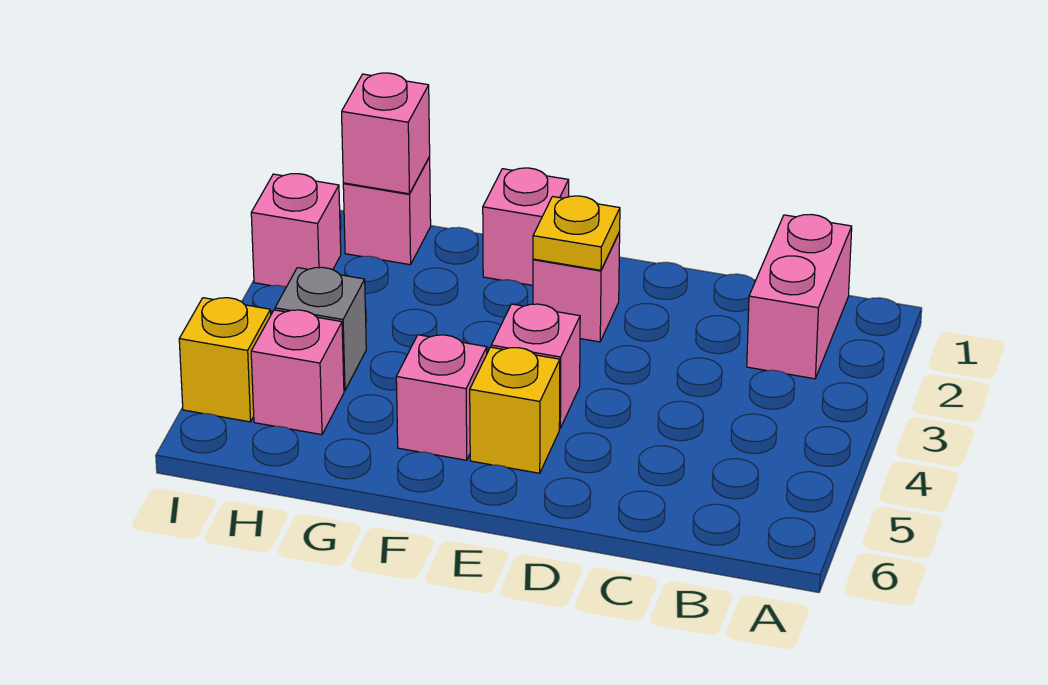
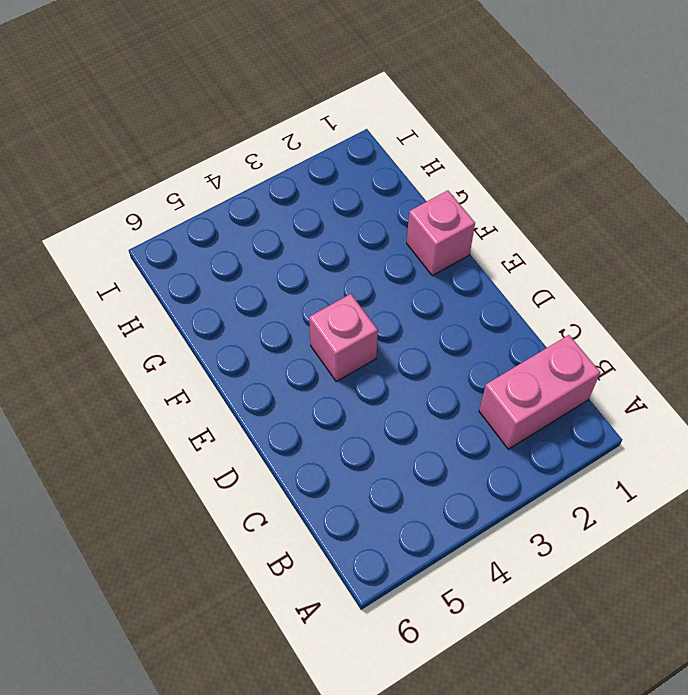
none -> pink brick E2 level 1
none -> yellow brick E5 level 1
none -> pink brick F5 level 1

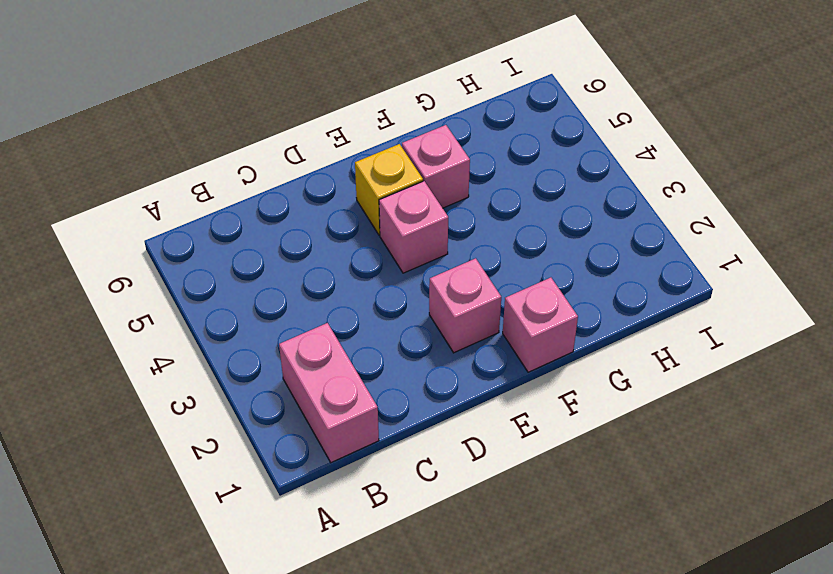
none -> pink brick H1 level 1
none -> grey brick H4 level 1
none -> pink brick H5 level 1

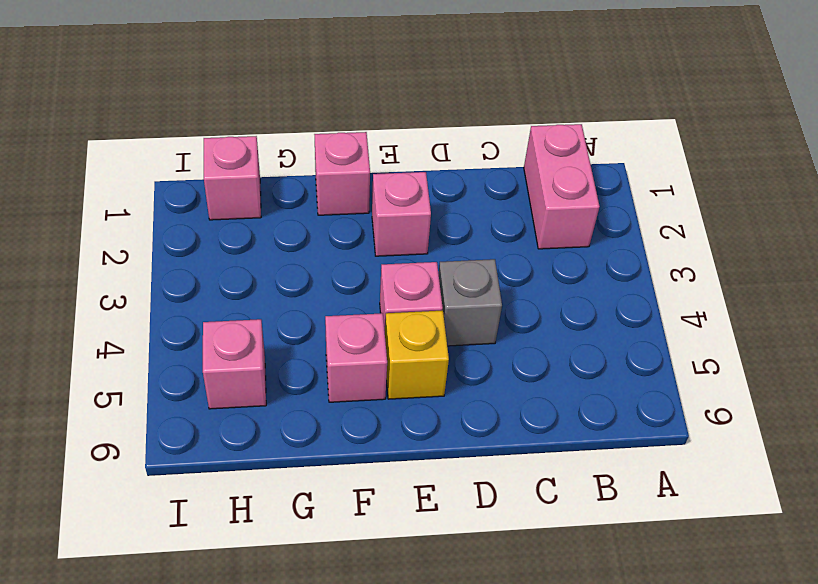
grey brick D4 level 1 -> grey brick H4 level 1
none -> pink brick I2 level 1
none -> yellow brick I5 level 1
none -> yellow plate E2 level 2

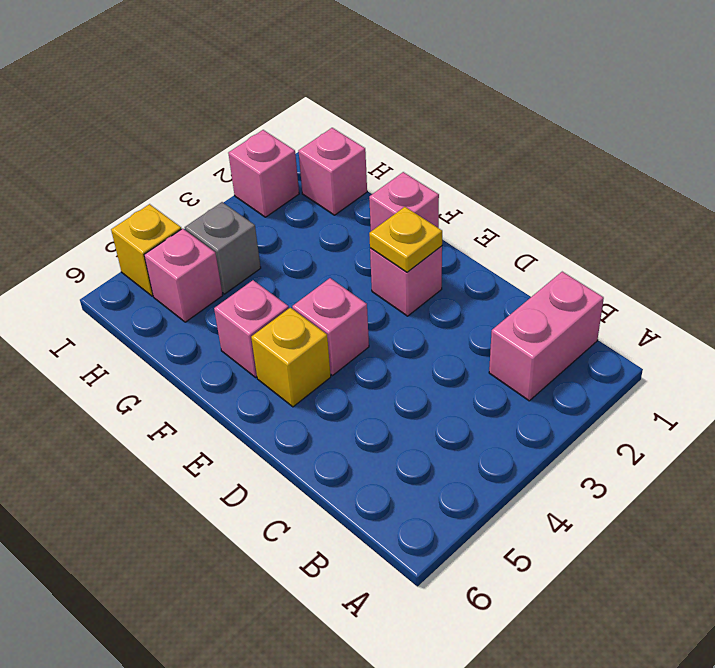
none -> pink brick H1 level 2

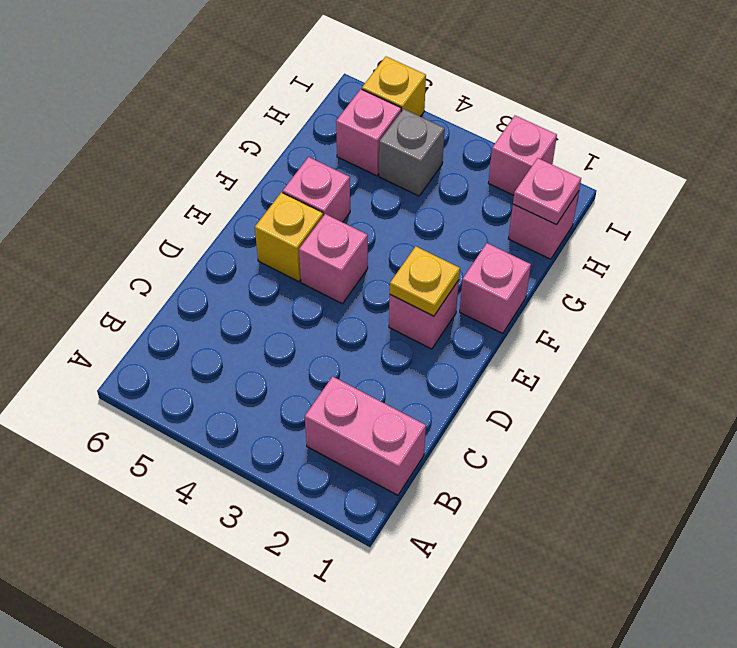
pink plate H1 level 2 -> pink brick H1 level 2

